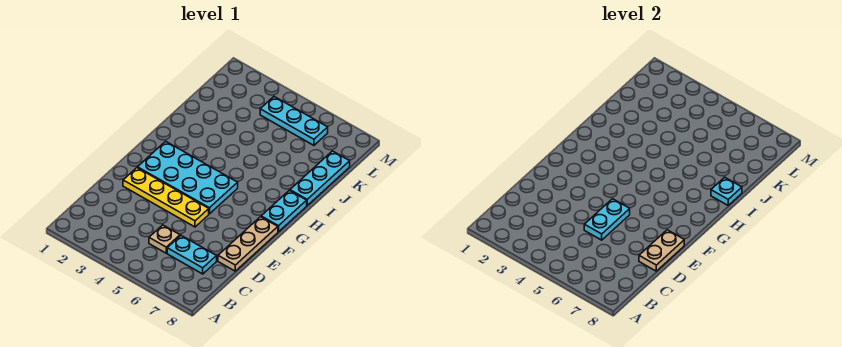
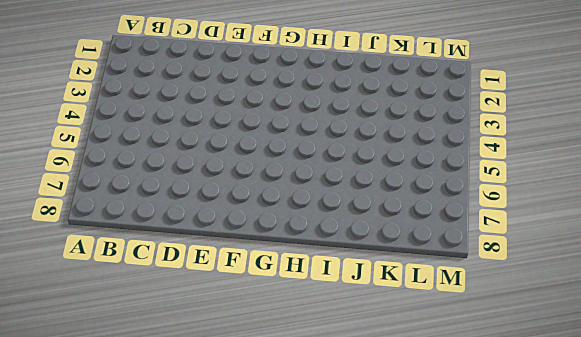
none -> tan plate C5 level 1
none -> cyan plate C6:C7 level 1

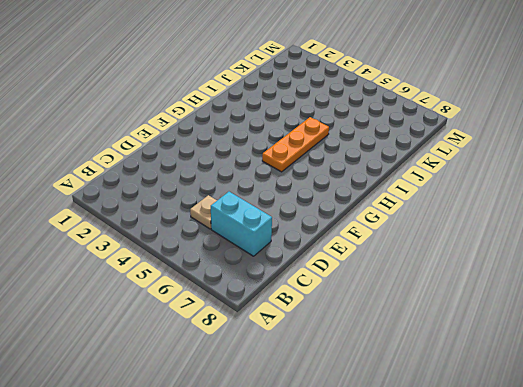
cyan brick C6:C7 level 1 -> cyan plate C6:C7 level 1
orange plate G5:I5 level 1 -> cyan plate F2:G5 level 1
none -> tan plate D8:F8 level 1
none -> yellow plate E2:E5 level 1

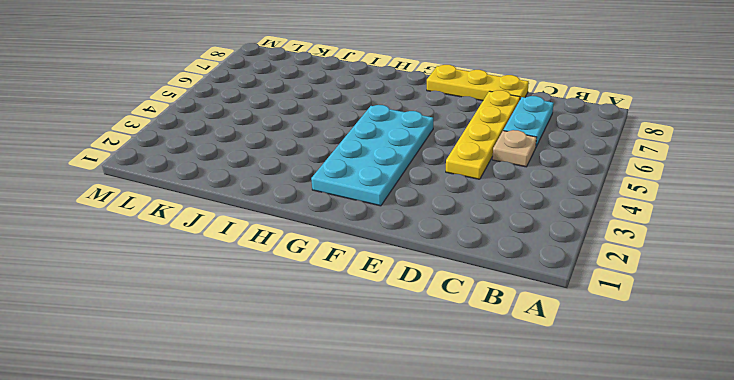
yellow plate D4:D7 level 1 -> yellow plate E2:E5 level 1
yellow plate D8:F8 level 1 -> tan plate D8:F8 level 1
none -> cyan plate G8:H8 level 1
none -> cyan plate I8:K8 level 1

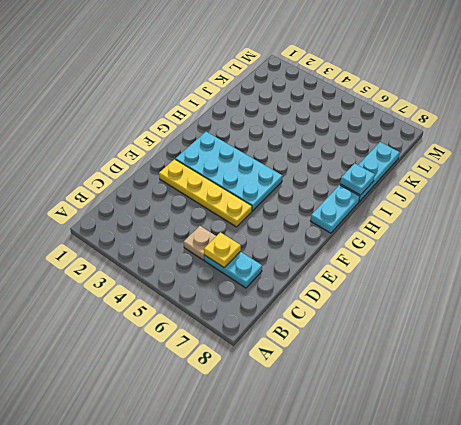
yellow plate C6 level 2 -> none
none -> tan plate D8:F8 level 1
none -> cyan plate L4:L6 level 1

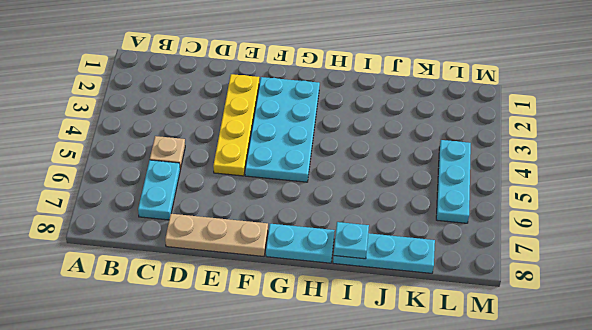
none -> cyan plate D5:E5 level 2
none -> tan plate D8:E8 level 2

